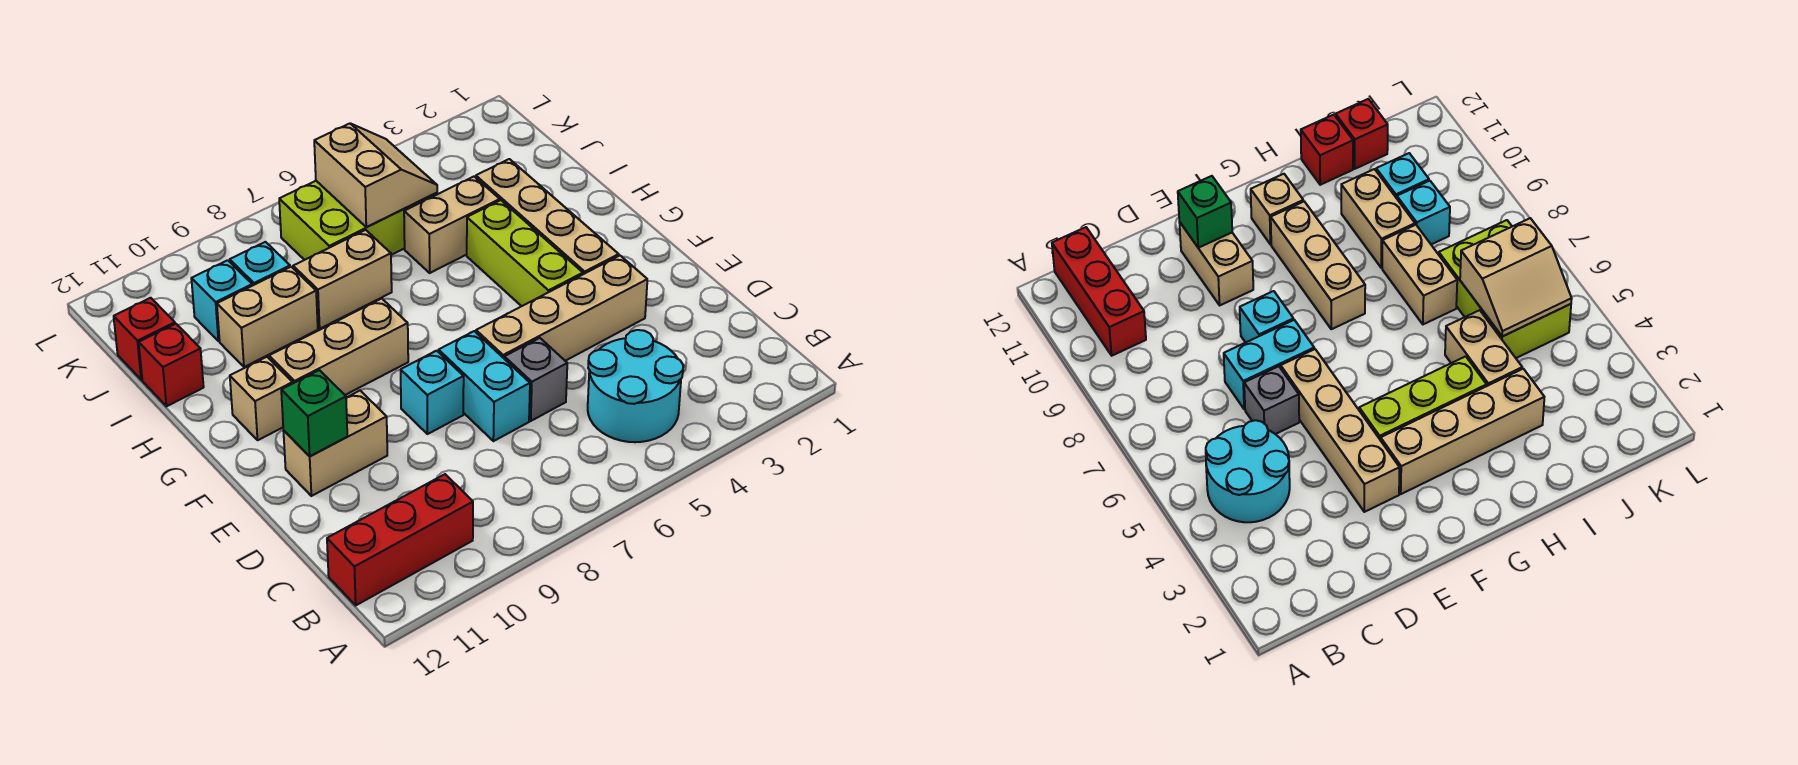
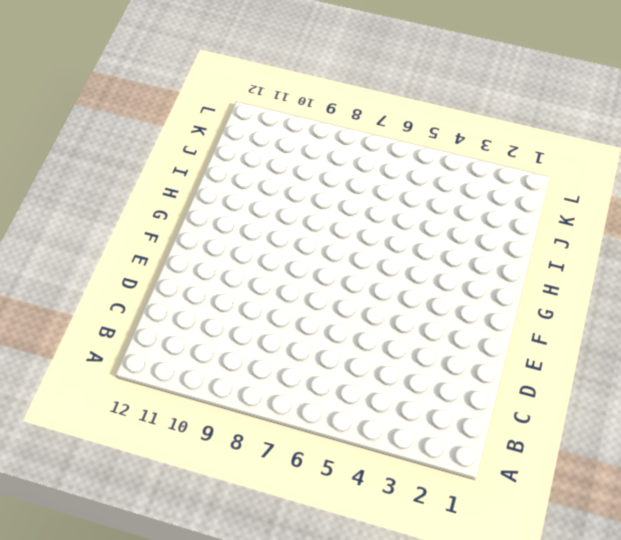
none -> cyan round brick B4:C5 level 1
none -> red brick B10:B12 level 1
none -> grey brick D6 level 1

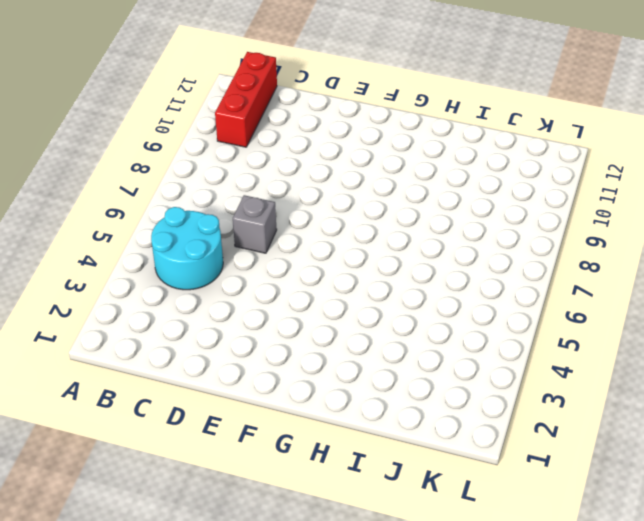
none -> cyan brick D7:E7 level 1
none -> tan brick E3:E6 level 1
none -> cyan brick E8 level 1

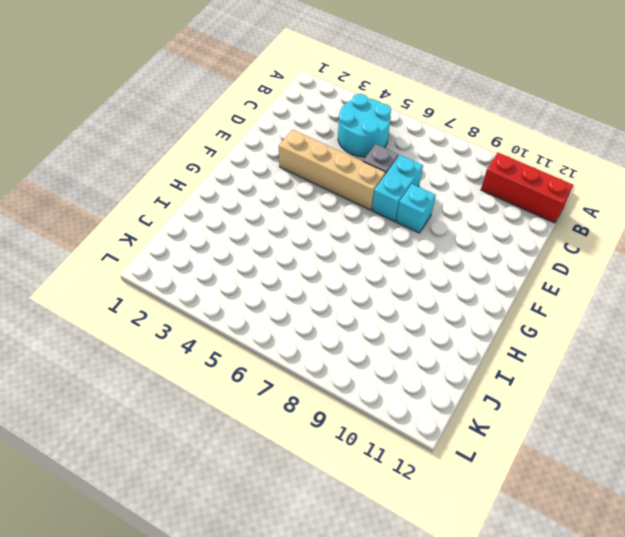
none -> tan brick E10:E11 level 1
none -> tan brick F3:I3 level 1
none -> lime brick F4:H4 level 1

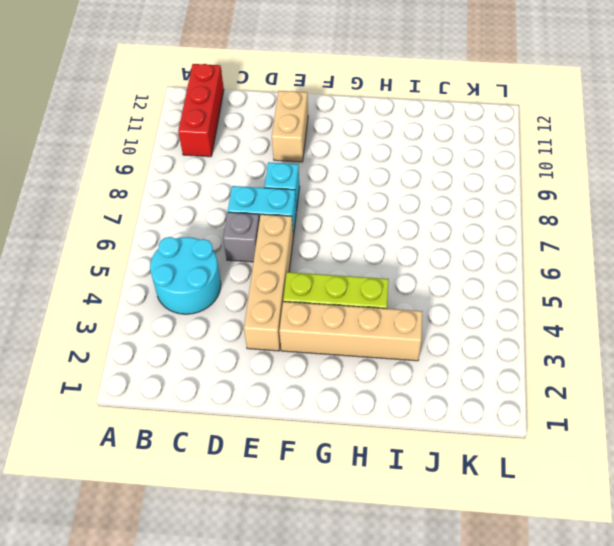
none -> tan brick G8:G10 level 1
none -> tan brick G11 level 1
none -> tan brick I4:I5 level 1

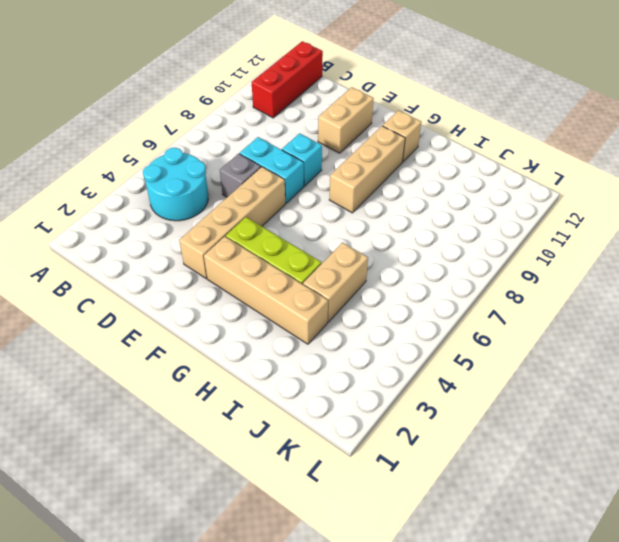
none -> tan brick I7:I8 level 1
none -> tan brick I9:I10 level 1
none -> red brick I12 level 1

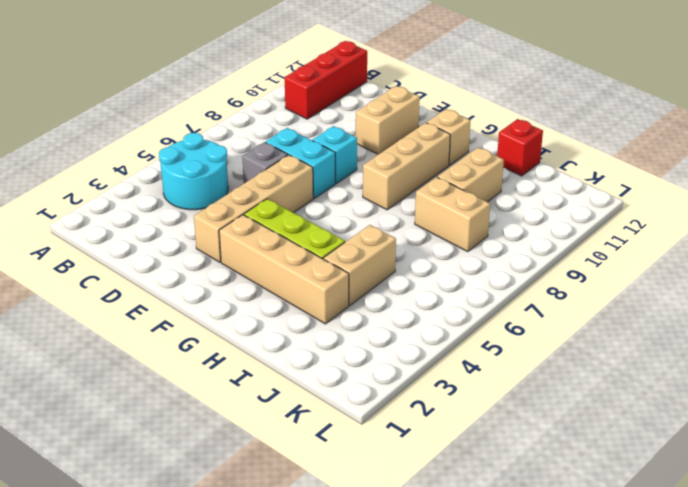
tan brick I8:J8 level 1 -> tan brick I7:I8 level 1
none -> lime brick J5:K7 level 1
none -> cyan brick J9 level 1
none -> cyan brick J10 level 1

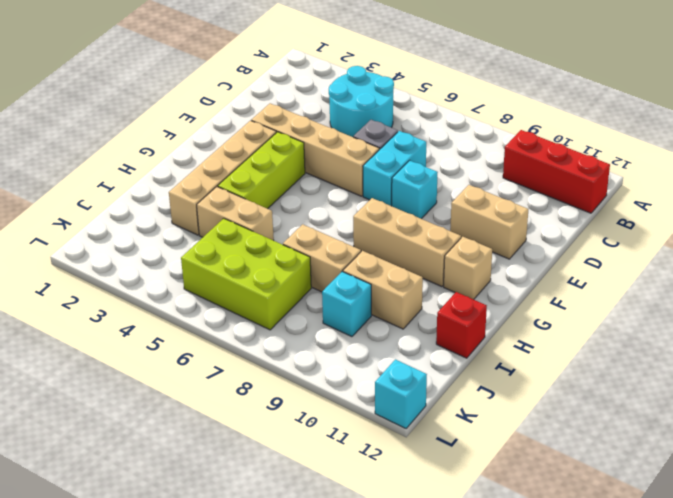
cyan brick L12 level 1 -> cyan brick J10 level 1
none -> red brick J12 level 1
none -> green brick E11 level 2
none -> tan slope J5:K6 level 2 top 6

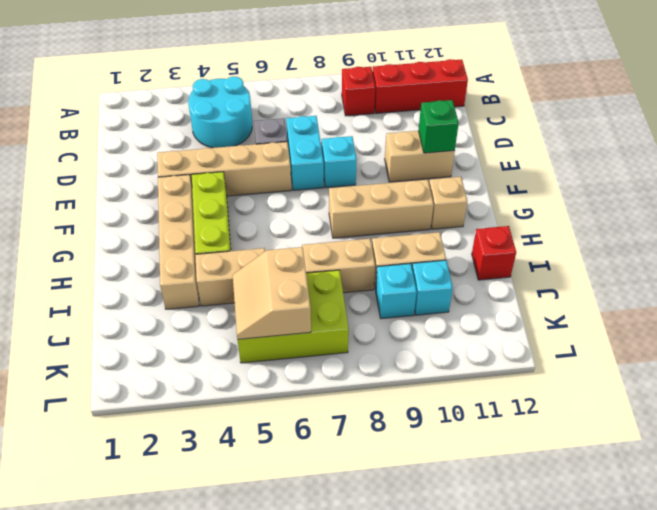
red brick B9 level 1 -> red brick J12 level 1

